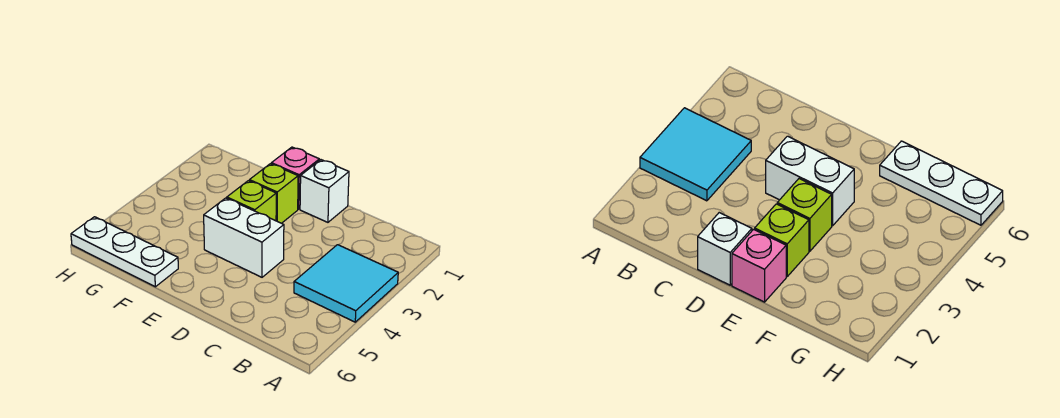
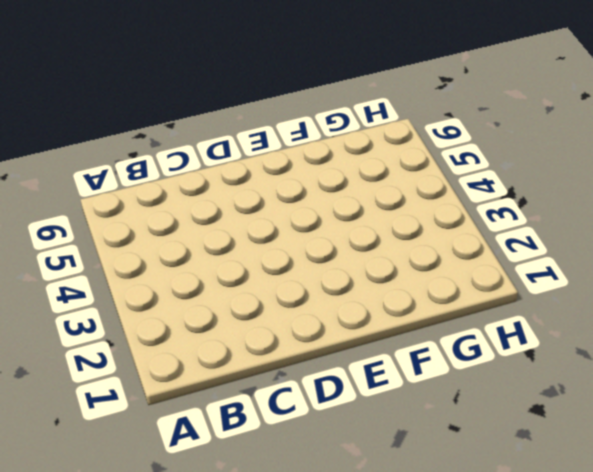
none -> cyan tile A3:B4 level 1
none -> white brick D1 level 1

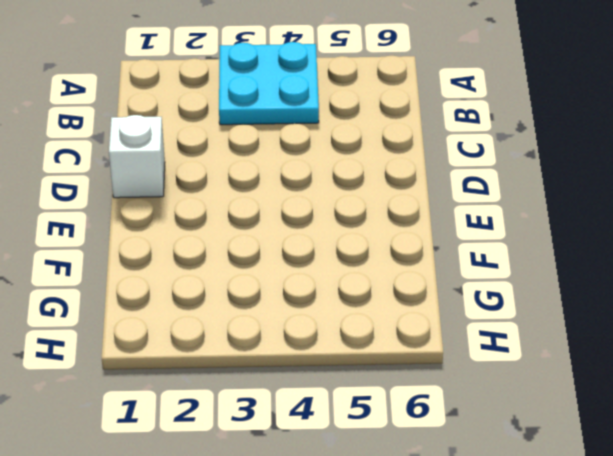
cyan plate A3:B4 level 1 -> cyan tile A3:B4 level 1
none -> white brick D4:E4 level 1
none -> pink brick E1 level 1

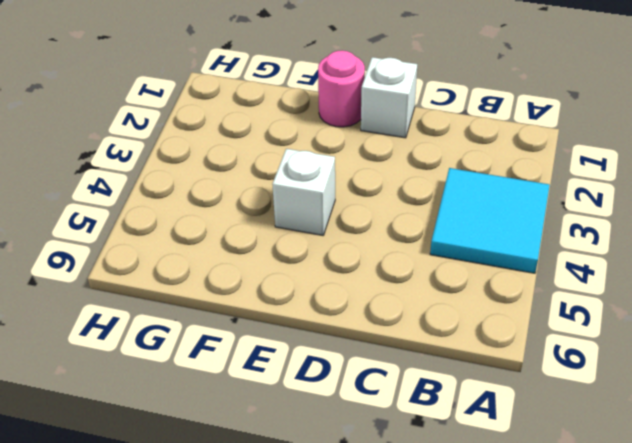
pink round brick E1 level 1 -> pink brick E1 level 1
white brick E4 level 1 -> white brick D4:E4 level 1
none -> lime brick E2 level 1
none -> lime brick E3 level 1

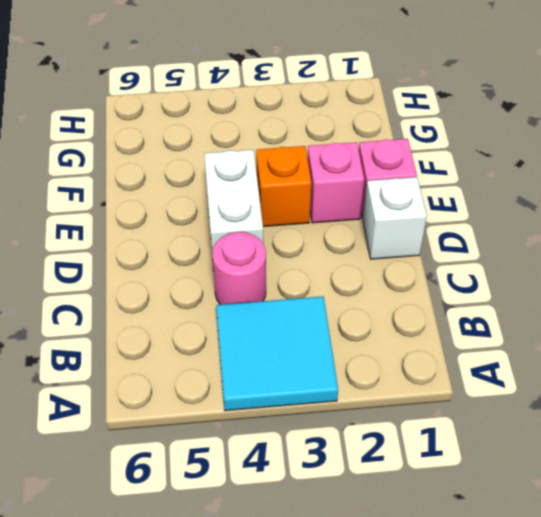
pink round brick C4 level 1 -> none
pink brick E2 level 1 -> lime brick E2 level 1
orange brick E3 level 1 -> lime brick E3 level 1
none -> white plate F6:H6 level 1

